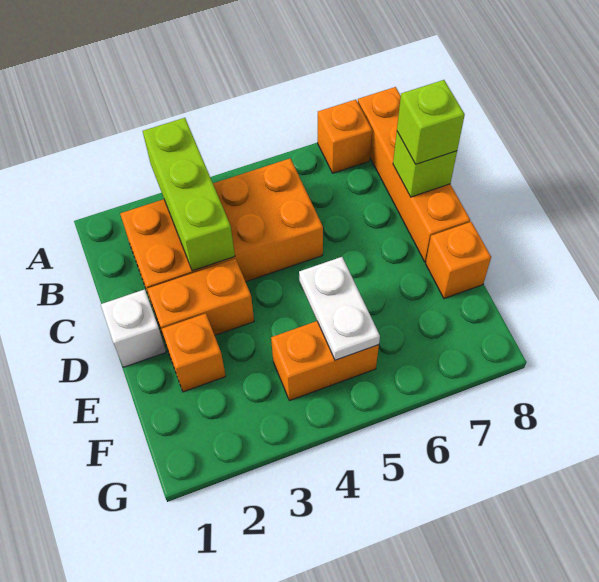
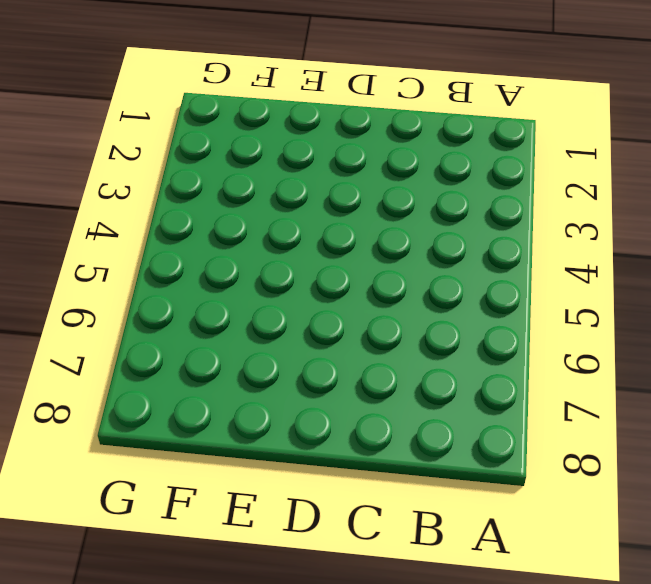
none -> orange brick A7 level 1
none -> orange brick A8:D8 level 1
none -> orange brick B2:C5 level 1

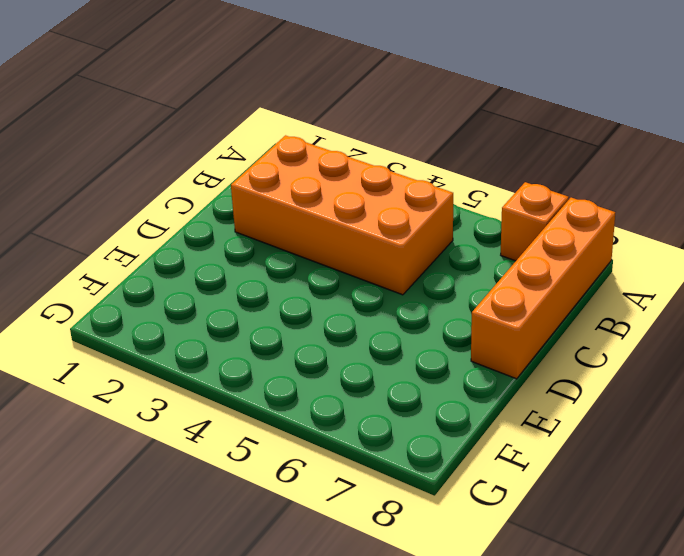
none -> white brick D1 level 1
none -> orange brick D2:D3 level 1
none -> orange brick E2 level 1

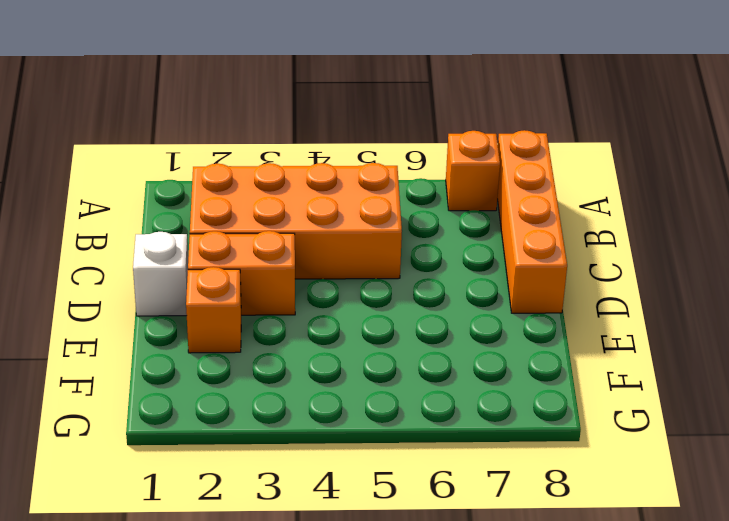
none -> orange brick E8 level 1
none -> orange brick F4:F5 level 1
none -> lime brick A3:C3 level 2

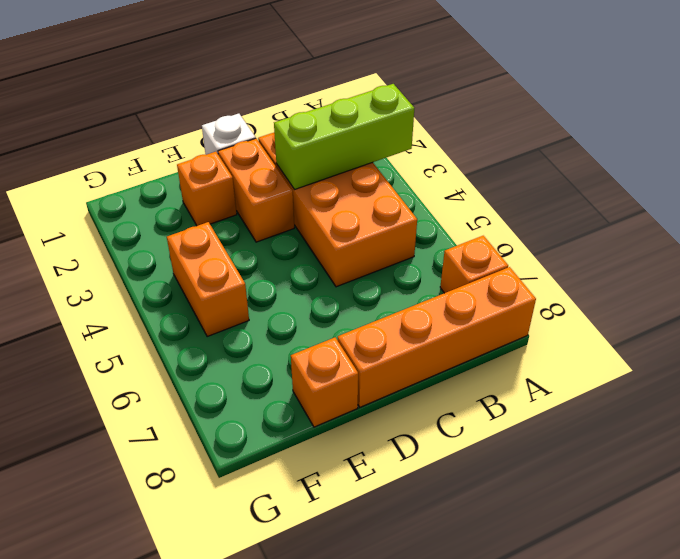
none -> lime brick C8 level 2
none -> white plate E5:F5 level 2
none -> lime brick C8 level 3

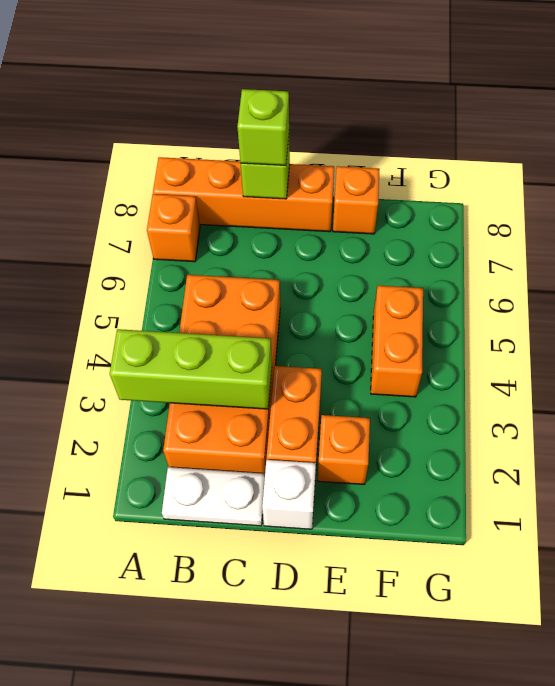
white plate B1:C1 level 1 -> white plate E5:F5 level 2

